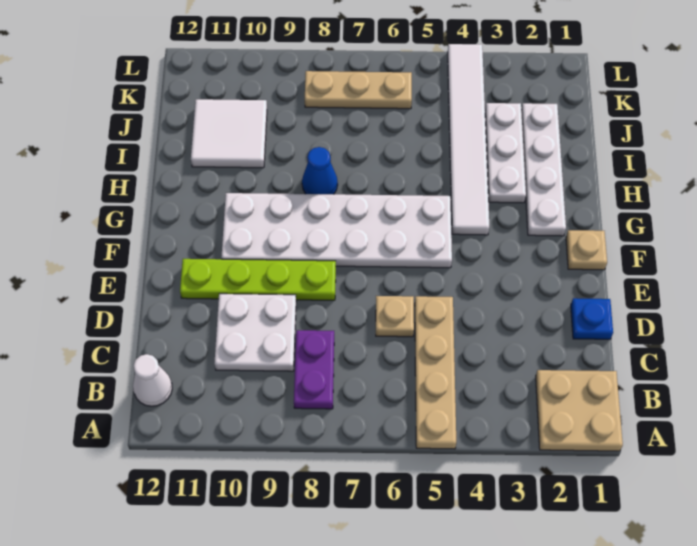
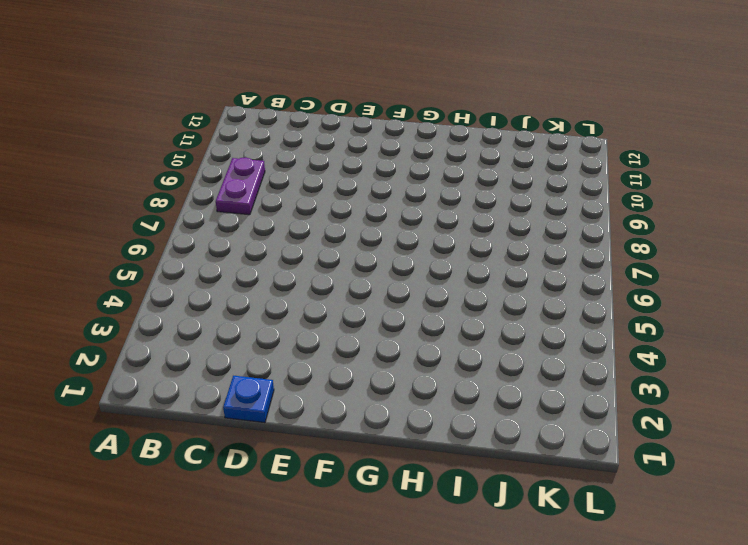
purple plate B8:B9 level 1 -> purple plate B8:C8 level 1
none -> tan plate A1:B2 level 1
none -> tan plate A5:D5 level 1
none -> white cone B12 level 1

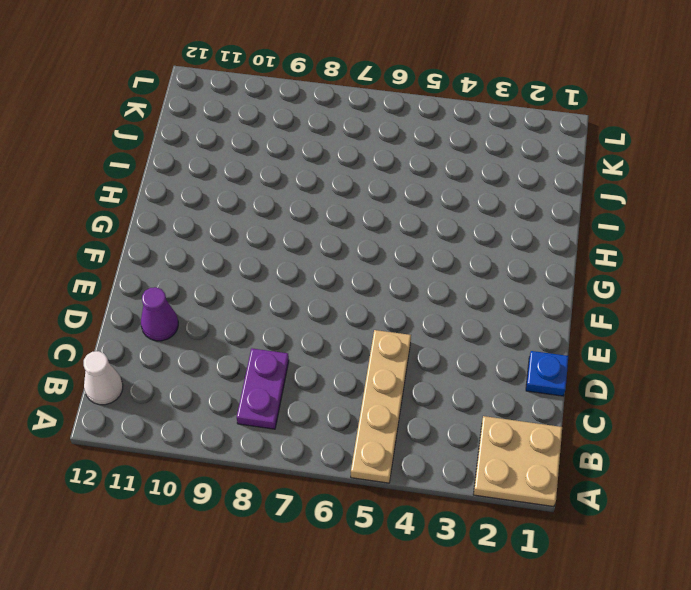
purple cone D11 level 1 -> none
none -> white plate C9:D10 level 1
none -> tan plate D6 level 1
none -> lime plate E8:E11 level 1

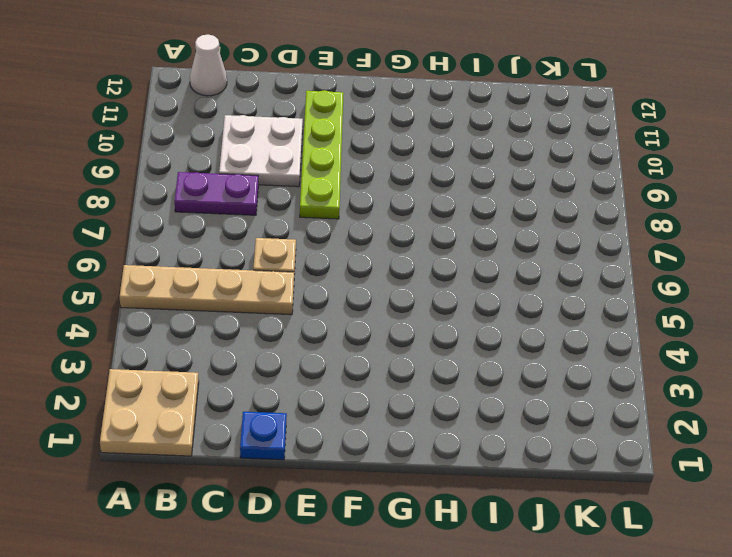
none -> tan plate F1 level 1
none -> white plate F5:G10 level 1
none -> white plate G2:J2 level 1

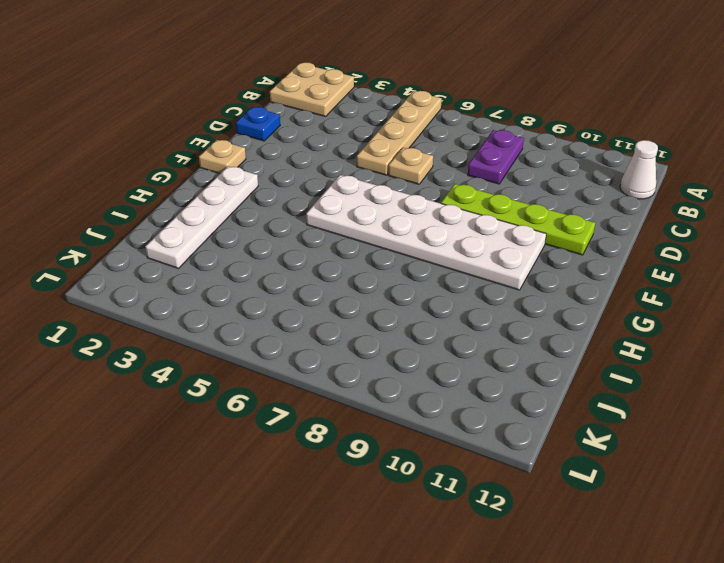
none -> white plate C9:D10 level 1
none -> white tile G4:L4 level 1
none -> white plate H3:J3 level 1

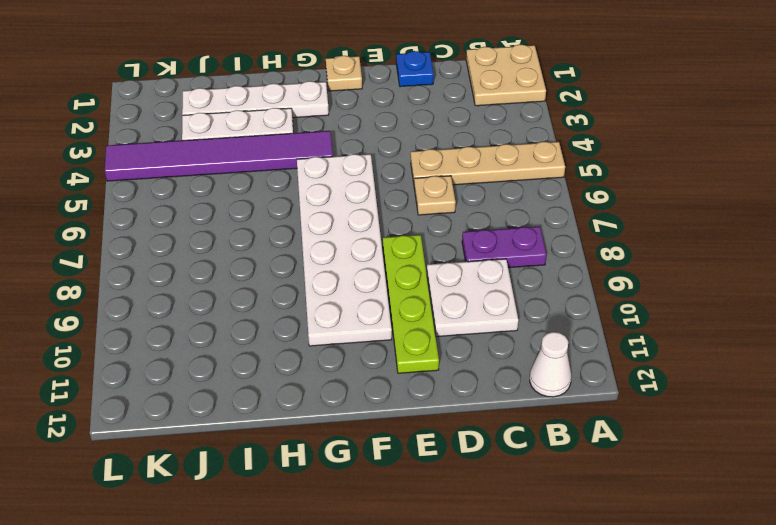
purple tile G4:L4 level 1 -> white tile G4:L4 level 1
none -> blue cone H8 level 1
none -> white tile I10:J11 level 1
none -> tan plate K6:K8 level 1

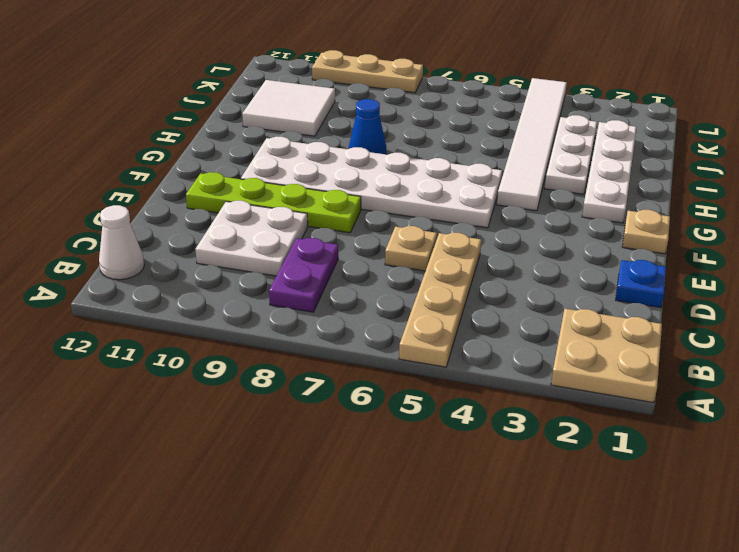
tan plate L8:L10 level 1 -> tan plate K6:K8 level 1

